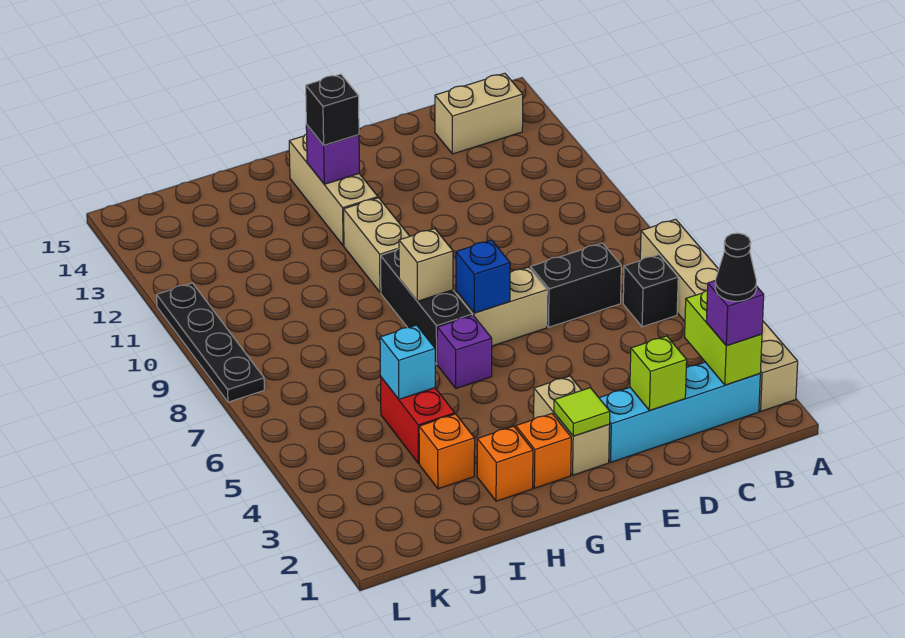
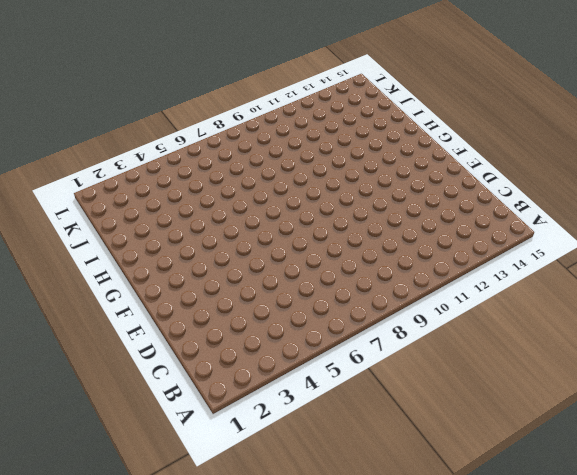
none -> tan brick A2:A7 level 1
none -> cyan brick B2:E2 level 1
none -> black brick B6 level 1

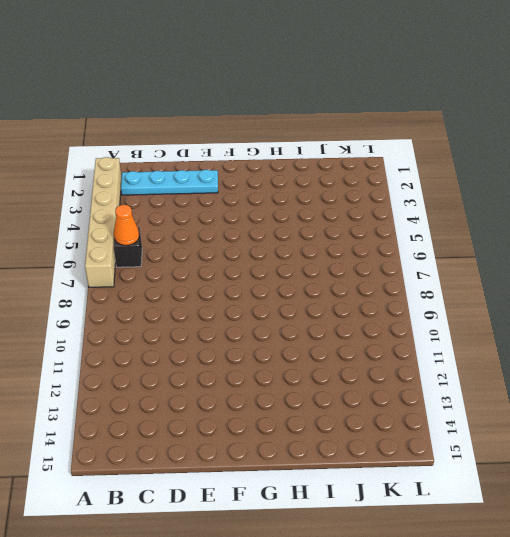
cyan plate B2:E2 level 1 -> cyan brick B2:E2 level 1
orange cone B6 level 2 -> none
none -> tan brick B14:C14 level 1
none -> black brick C7:D7 level 1
none -> tan brick E7:F7 level 1

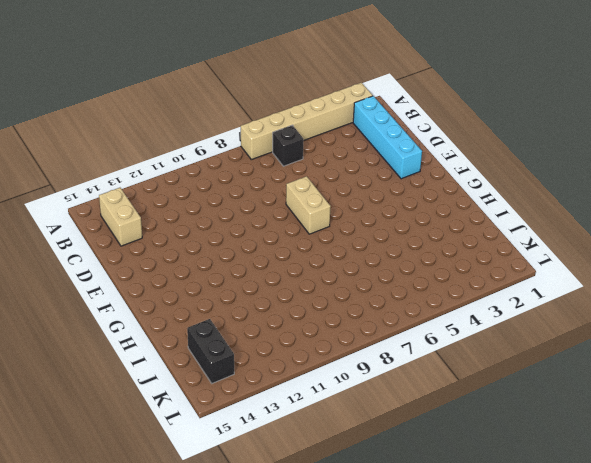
black brick J14:K14 level 1 -> black brick C7:D7 level 1
none -> tan brick F2:F3 level 1
none -> orange brick G2 level 1
none -> purple brick G6 level 1

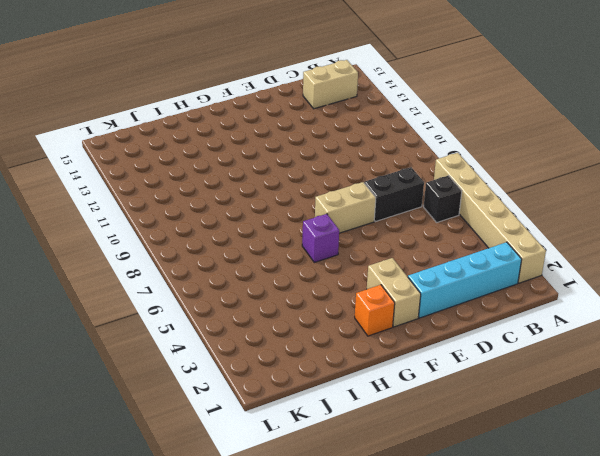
none -> black brick G7:G9 level 1
none -> tan brick G10:G11 level 1
none -> tan brick G12:G14 level 1

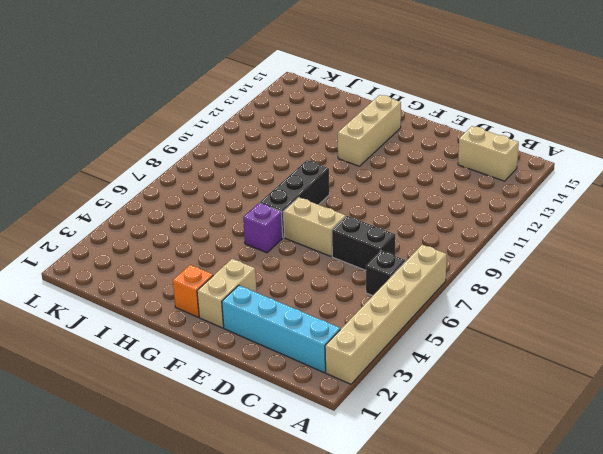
none -> tan brick G10:G11 level 1
none -> orange brick H2 level 1
none -> orange brick I3 level 1

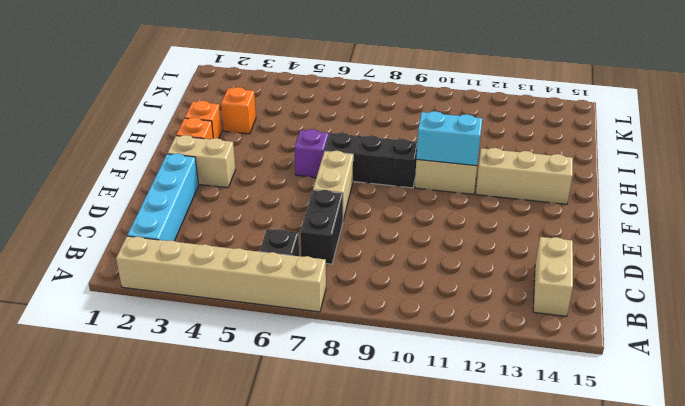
cyan brick G10:G11 level 2 -> none
none -> red brick I4:I5 level 1
none -> black plate L8:L11 level 1
none -> lime brick B2:B3 level 2

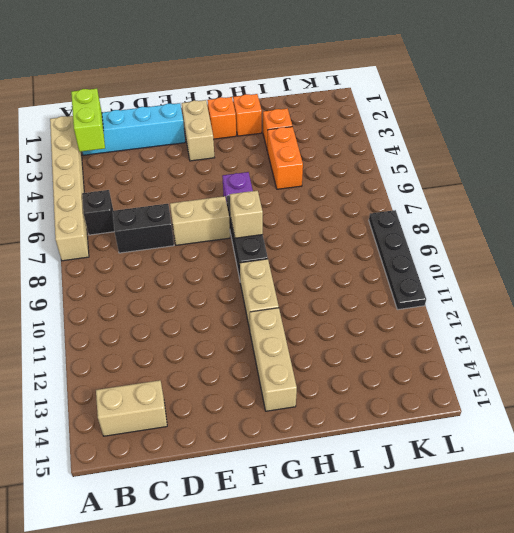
orange brick I4:I5 level 1 -> red brick I4:I5 level 1
none -> lime brick D2 level 2
none -> lime tile F2 level 2
none -> blue brick F7 level 2

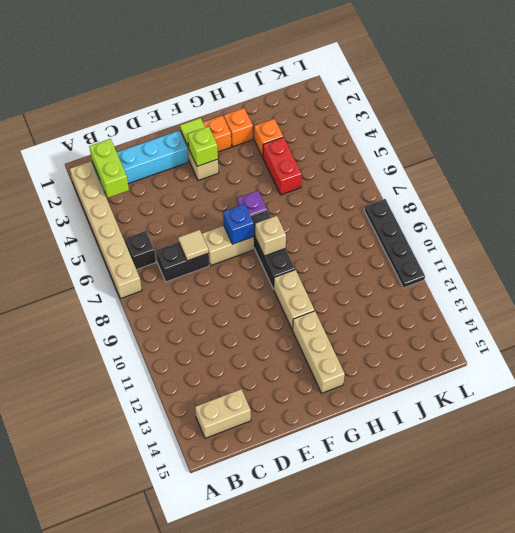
tan tile D7 level 2 -> none
lime brick F3 level 2 -> lime brick D2 level 2
none -> purple brick G13 level 2
none -> cyan brick I5 level 2
none -> purple brick B2 level 3

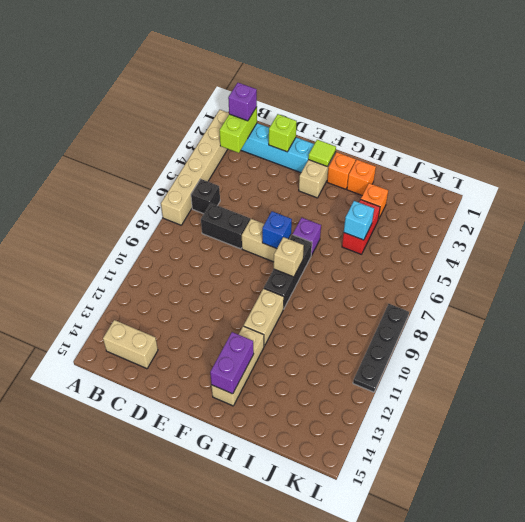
purple brick G13:G14 level 2 -> purple brick G13 level 2
none -> black brick G13 level 3
none -> black cone B2 level 4

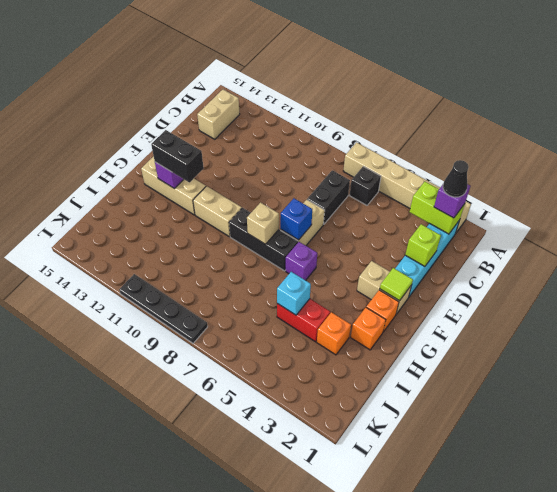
black brick G12:G13 level 3 -> black brick G13 level 3

